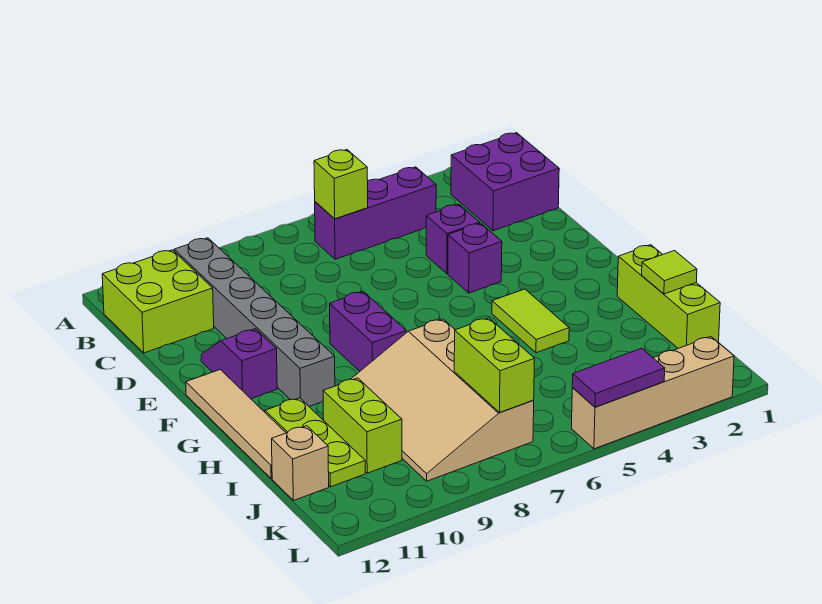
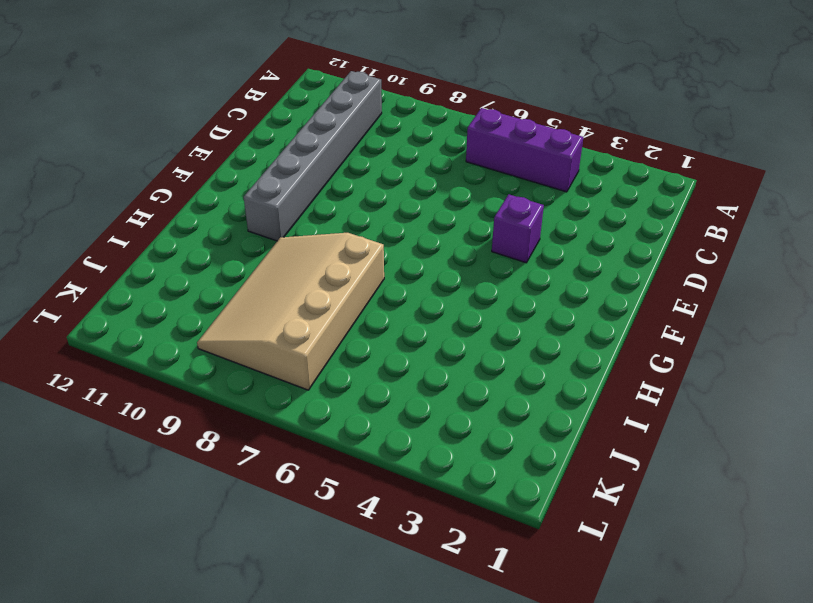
none -> purple brick B1:C2 level 1
none -> lime brick B11:C12 level 1
none -> purple brick D4 level 1

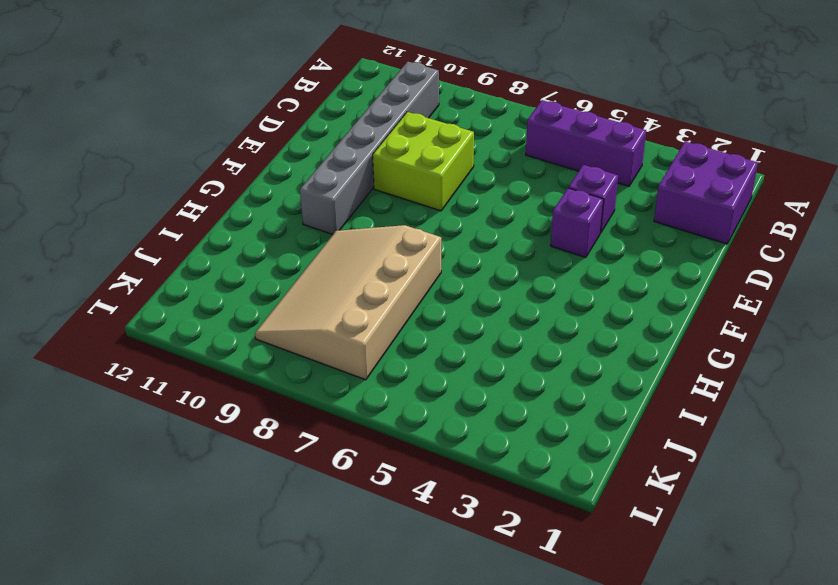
lime brick D8:E9 level 1 -> lime brick B11:C12 level 1
none -> purple slope E11:F11 level 1 top F
none -> purple brick F8:G8 level 1
none -> tan tile F12:I12 level 1

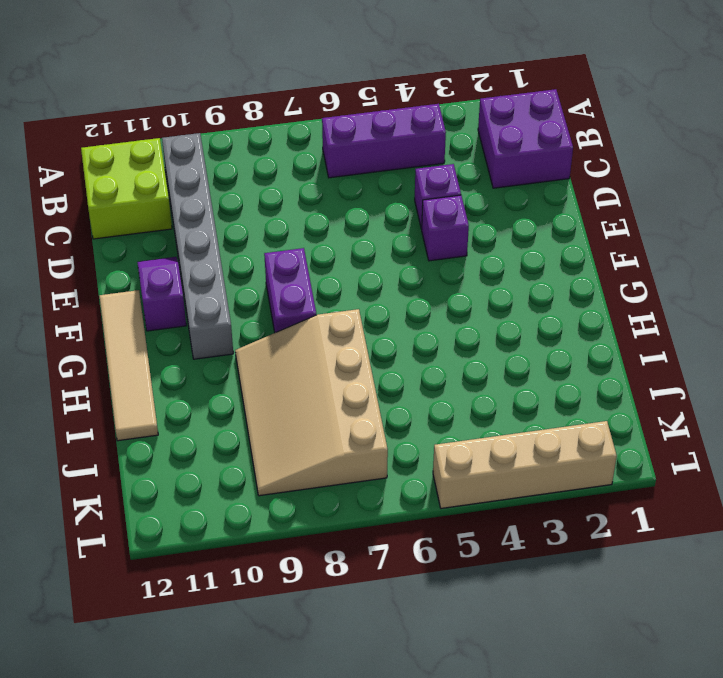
none -> lime tile G4:H4 level 1
none -> lime brick H1:J1 level 1
none -> lime plate H11:J11 level 1

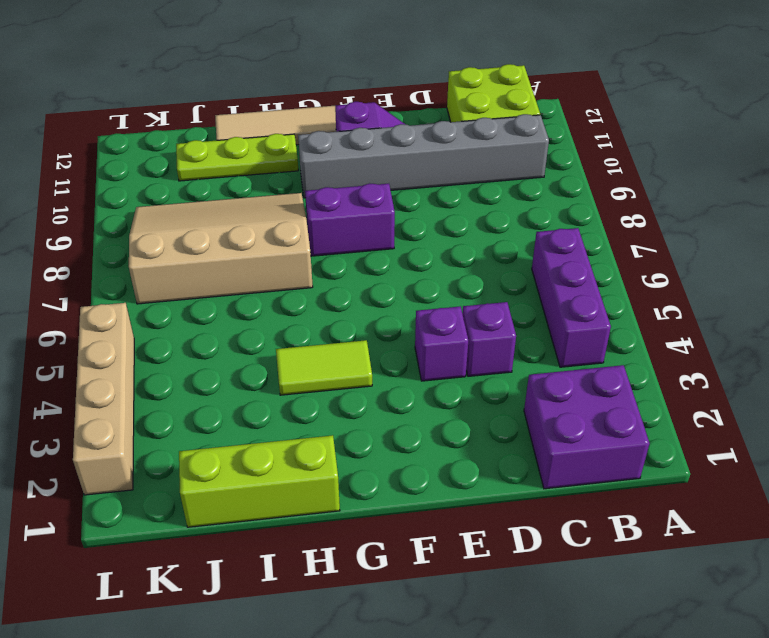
none -> lime brick I10:J10 level 1
none -> tan brick J12 level 1
none -> lime brick B6 level 2

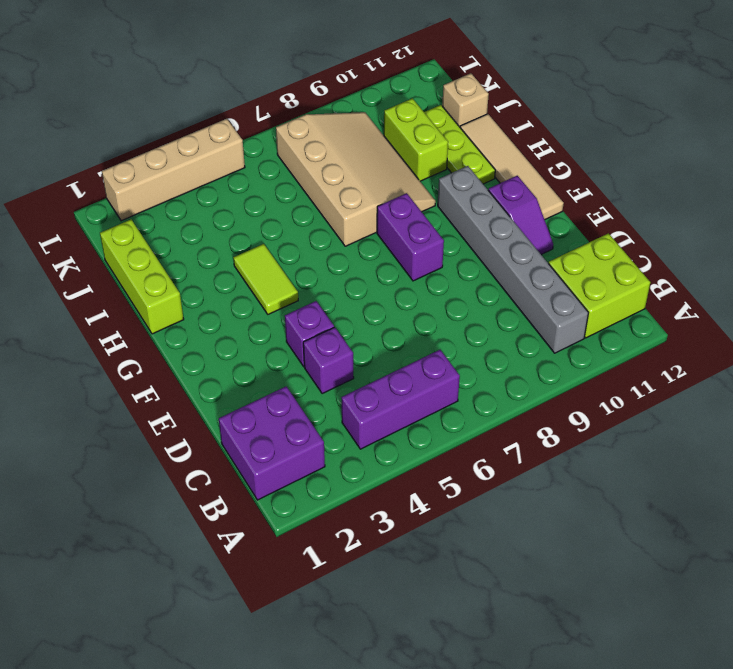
none -> lime brick B6 level 2
none -> lime tile I1 level 2
none -> lime brick J7:K7 level 2

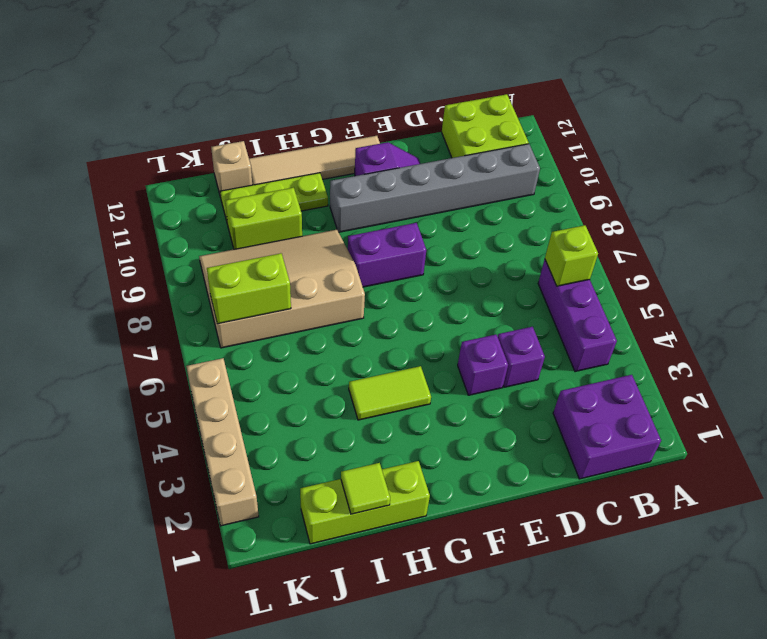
none -> purple tile L4:L5 level 2

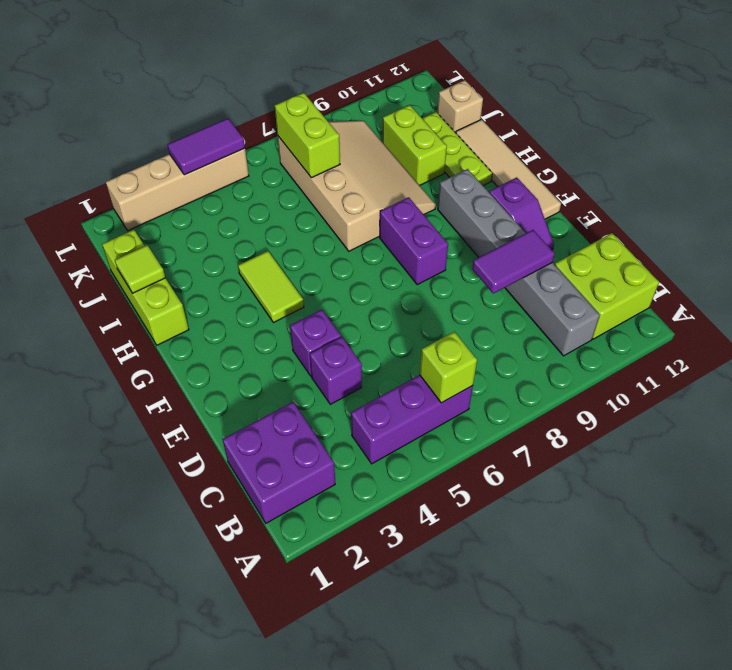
purple tile D9:D10 level 2 -> none

